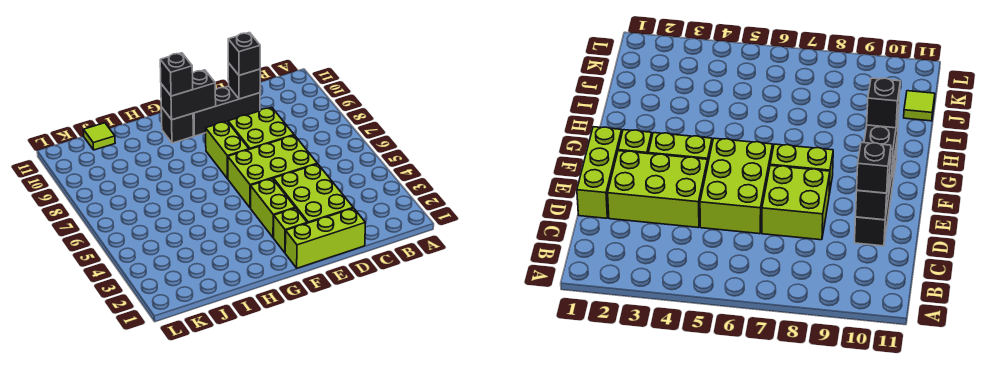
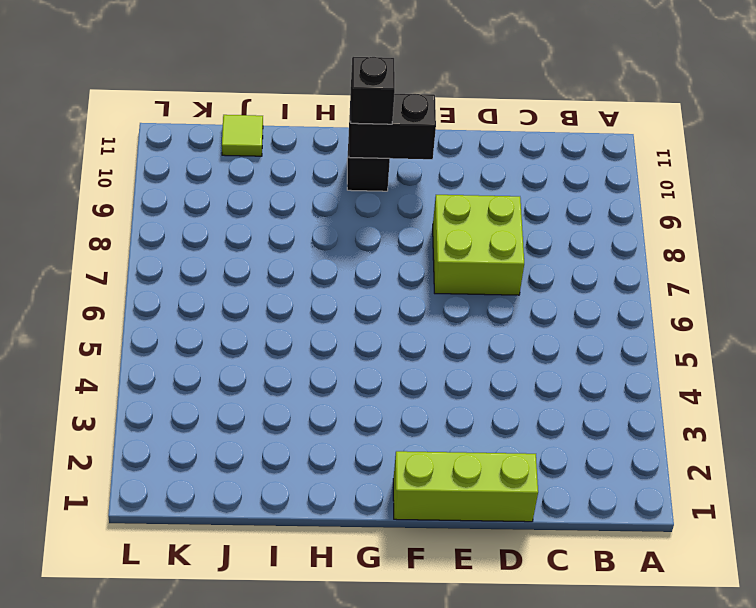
none -> lime brick D2:E4 level 1
none -> lime brick D5:F6 level 1
none -> black brick D10:F10 level 1

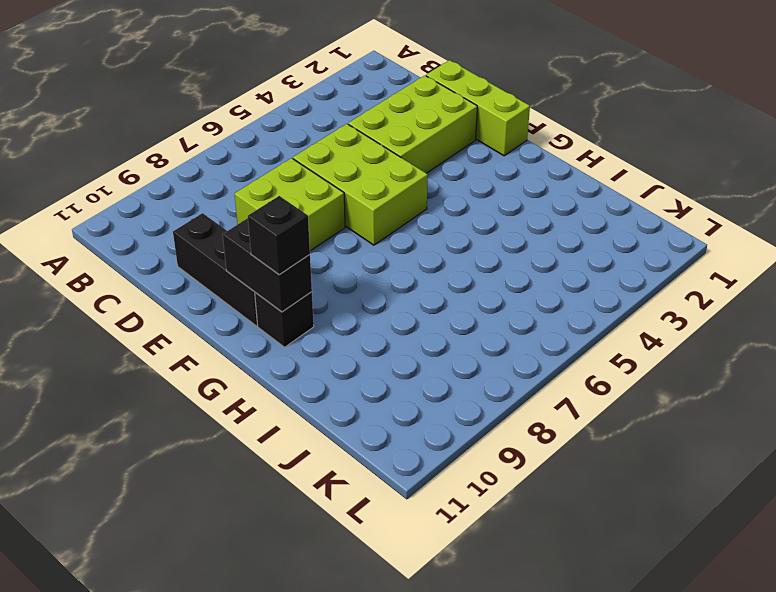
none -> lime brick F2 level 1
none -> lime brick F3:F4 level 1
none -> lime brick F7:F8 level 1

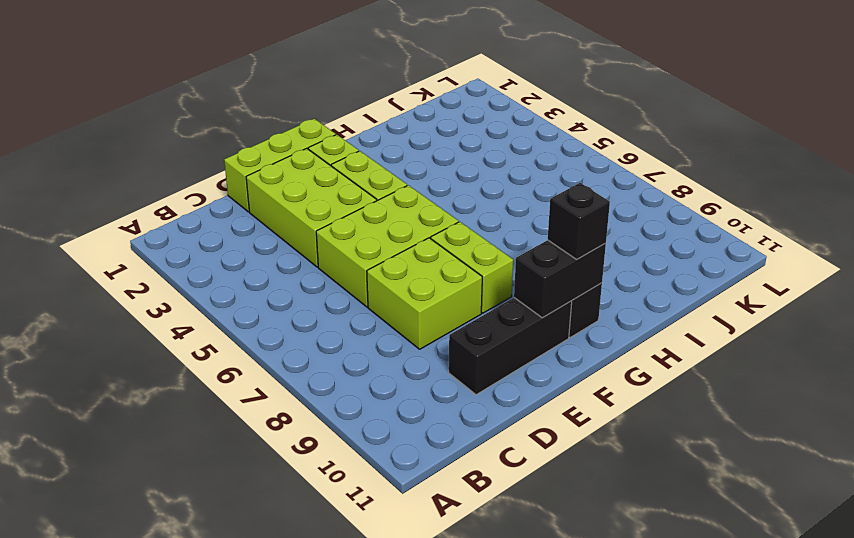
none -> lime tile J11 level 1
none -> black brick D10 level 2
none -> black brick D10 level 3

